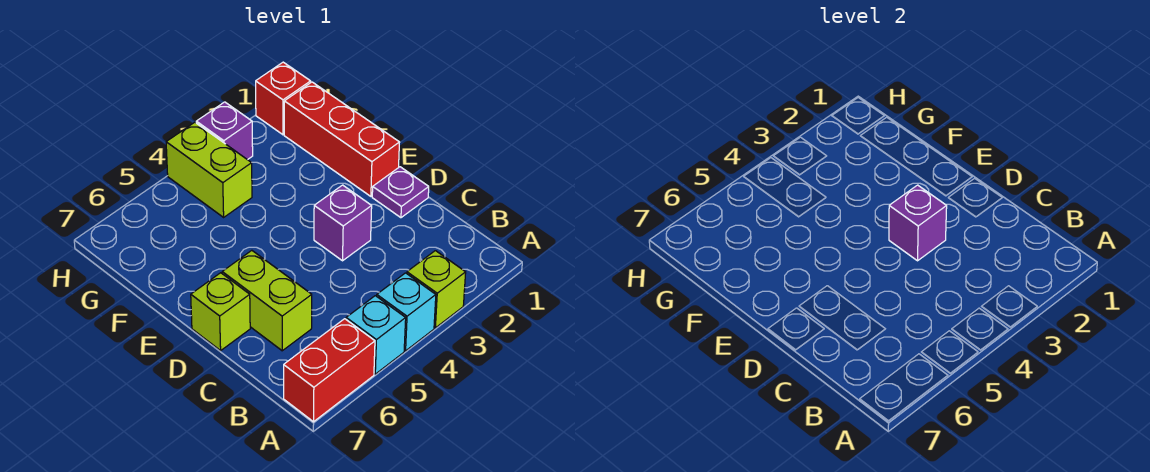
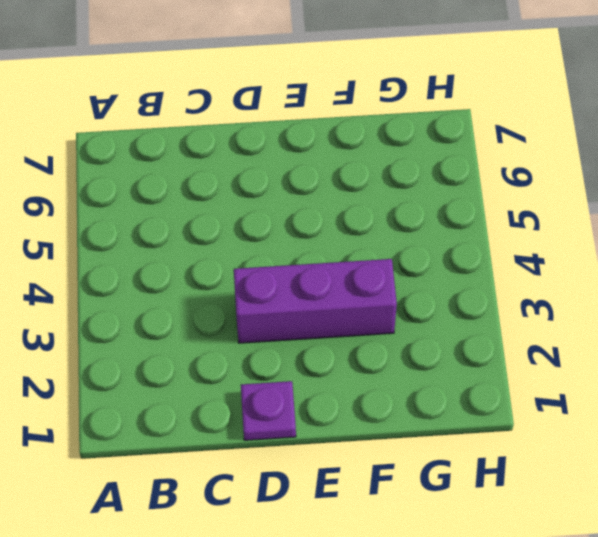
purple brick D3:F3 level 1 -> purple brick D3 level 1
none -> lime brick A3 level 1
none -> cyan brick A4 level 1
none -> cyan brick A5 level 1

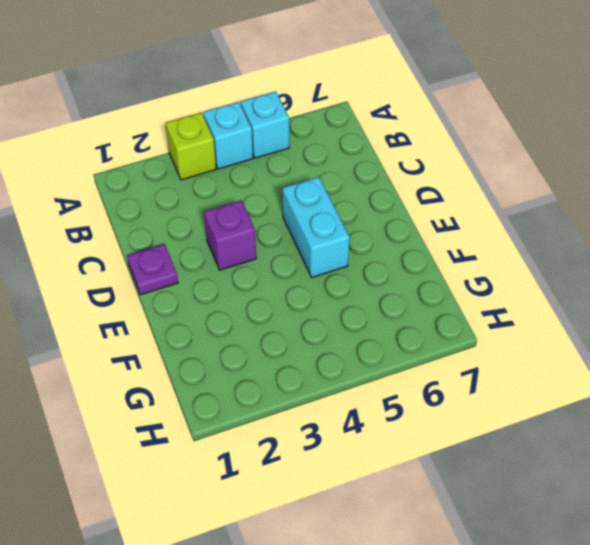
cyan brick D5:E5 level 1 -> none
none -> red brick A6:A7 level 1
none -> lime brick C6:D6 level 1
none -> lime brick D7 level 1

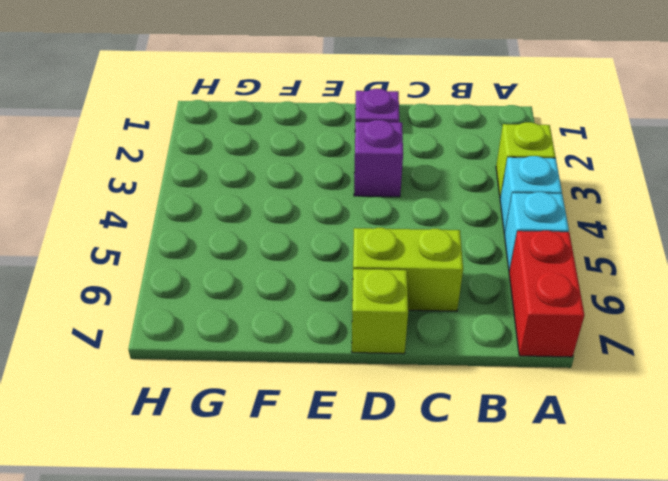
none -> red brick E1:G1 level 1
none -> lime brick G4:H4 level 1
none -> red brick H1 level 1

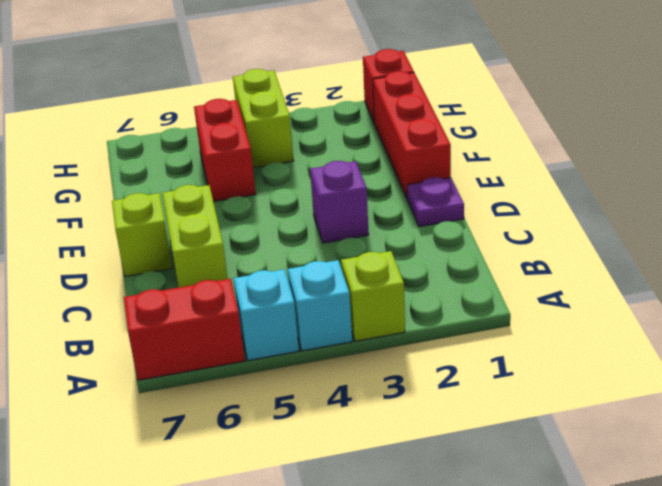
red brick F5:G5 level 1 -> none
none -> purple brick H3 level 1
none -> purple brick D3 level 2

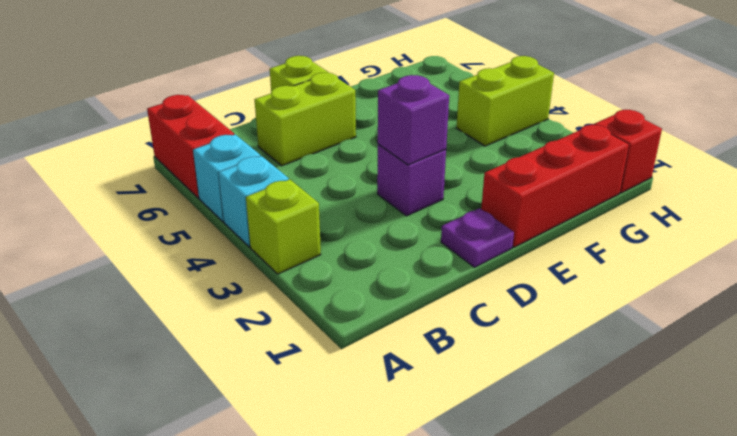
none -> purple brick H3 level 1

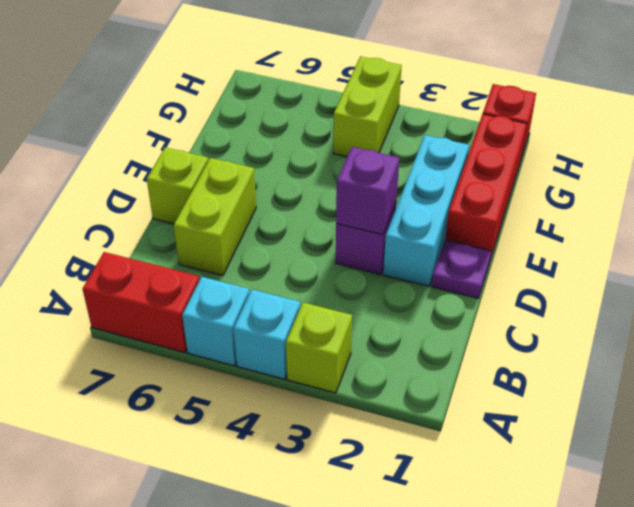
cyan brick D2:F2 level 1 -> none
none -> purple brick H3 level 1

